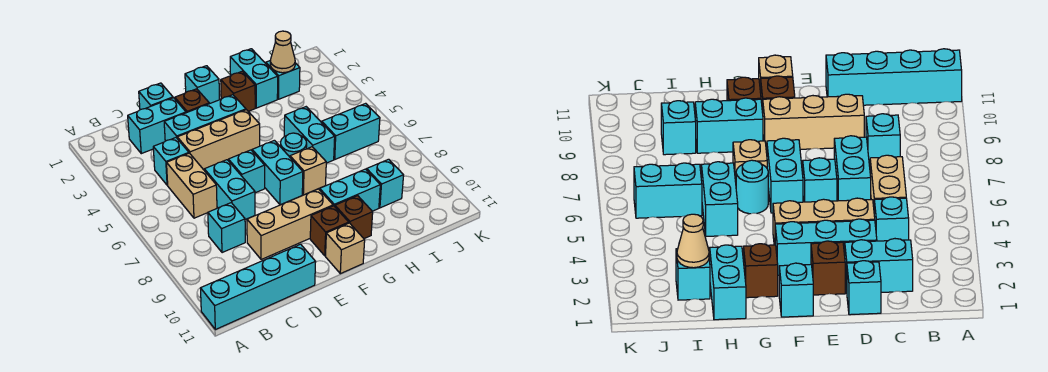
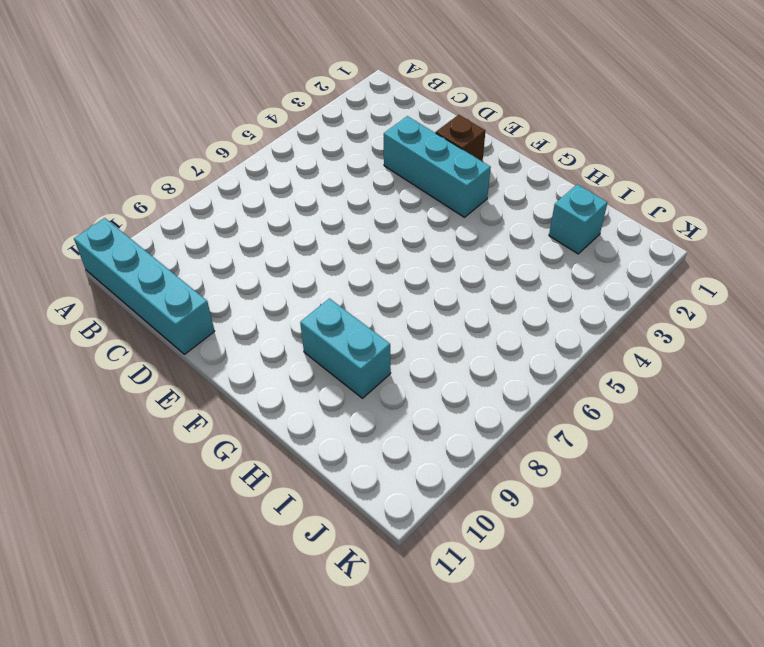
none -> cyan brick C2:D2 level 1
none -> cyan brick C4 level 1
none -> tan brick C5:C6 level 1

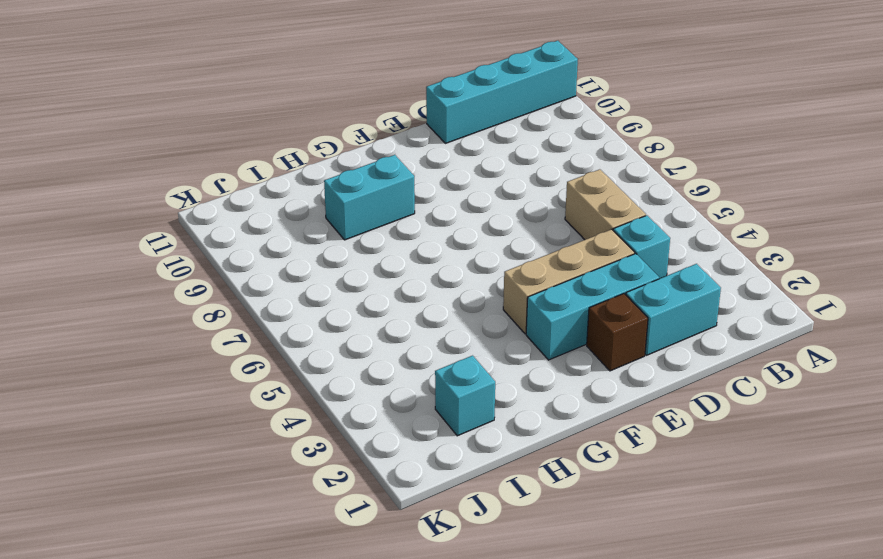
none -> cyan brick C8 level 1
none -> cyan brick D1 level 1
none -> cyan brick D6:D7 level 1

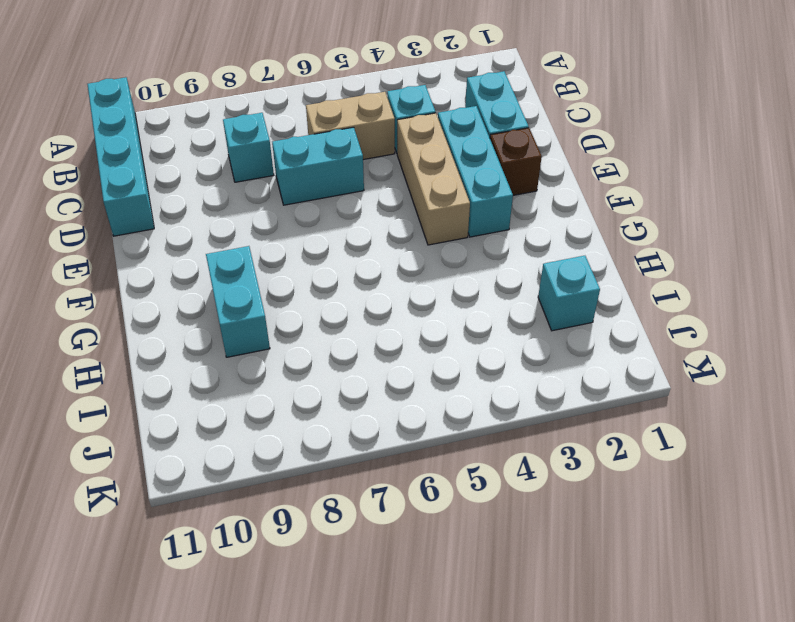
none -> cyan brick D1 level 1
none -> tan brick D9:F9 level 1
none -> cyan brick E6 level 1

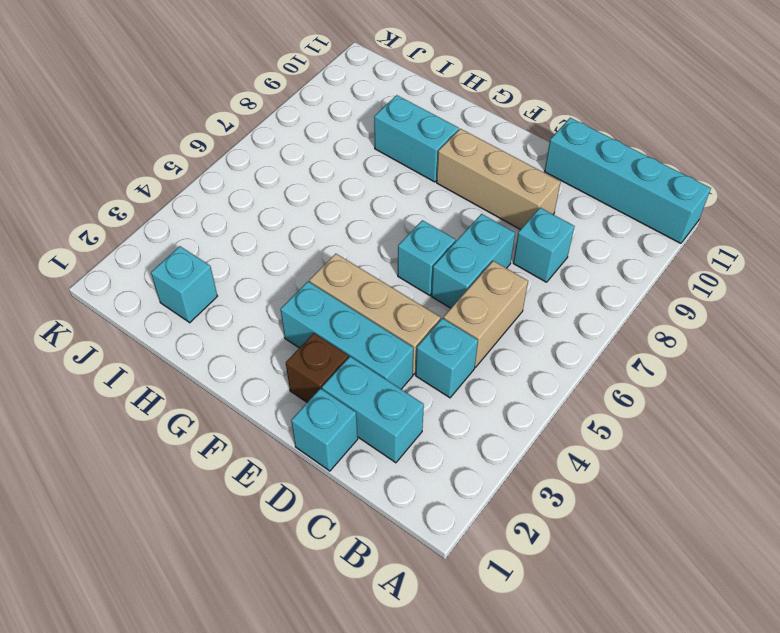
none -> cyan brick F1 level 1
none -> cyan brick F6:F7 level 1
none -> brown brick F10 level 1

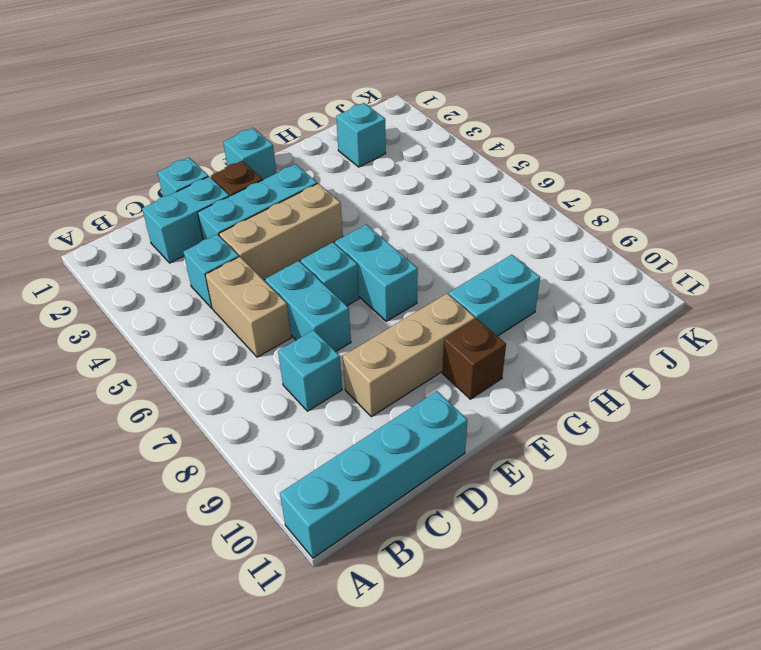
none -> tan brick F11 level 1
none -> brown brick G2 level 1
none -> cyan round brick G6 level 1

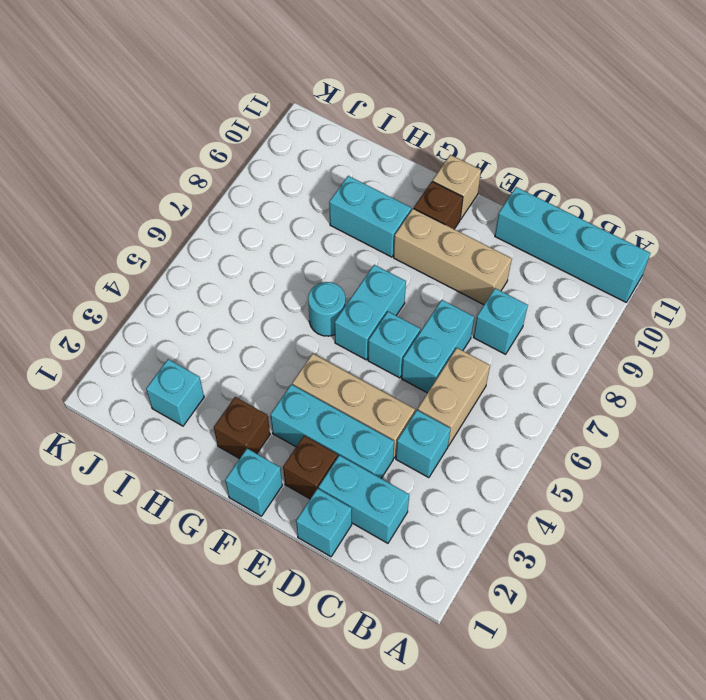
none -> tan brick G7 level 1
none -> brown brick G10 level 1
none -> cyan brick H1:H2 level 1

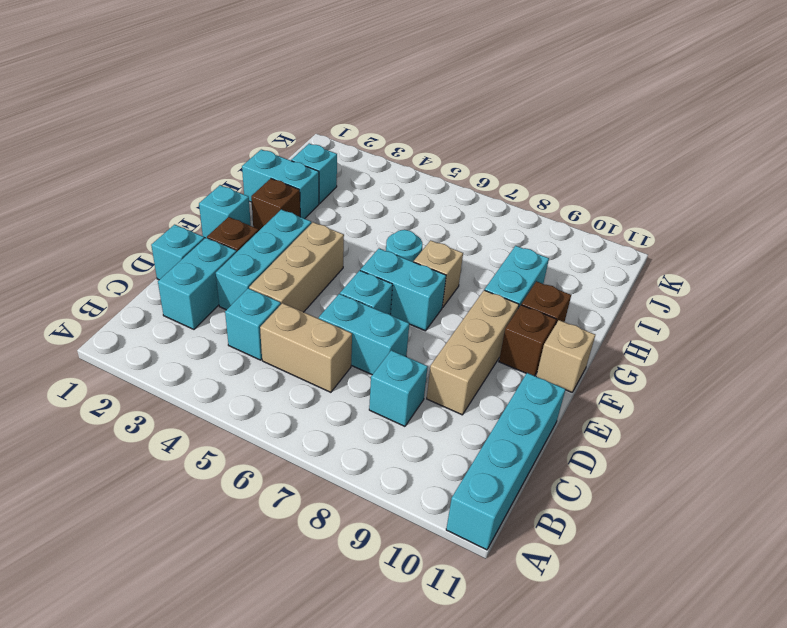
none -> cyan brick H5:H6 level 1
none -> cyan brick I6:J6 level 1
none -> cyan brick I9 level 1

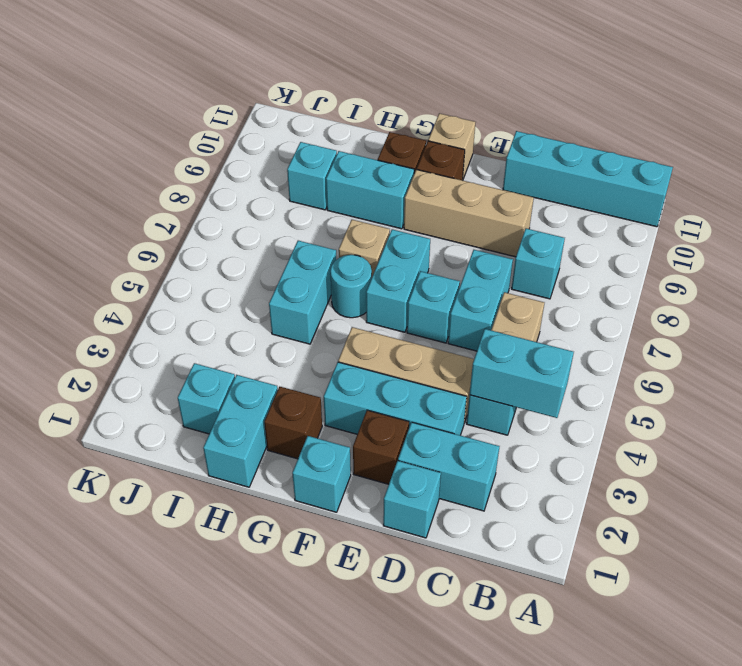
cyan brick B4:C4 level 2 -> cyan brick I6:J6 level 1
none -> tan cone I2 level 2

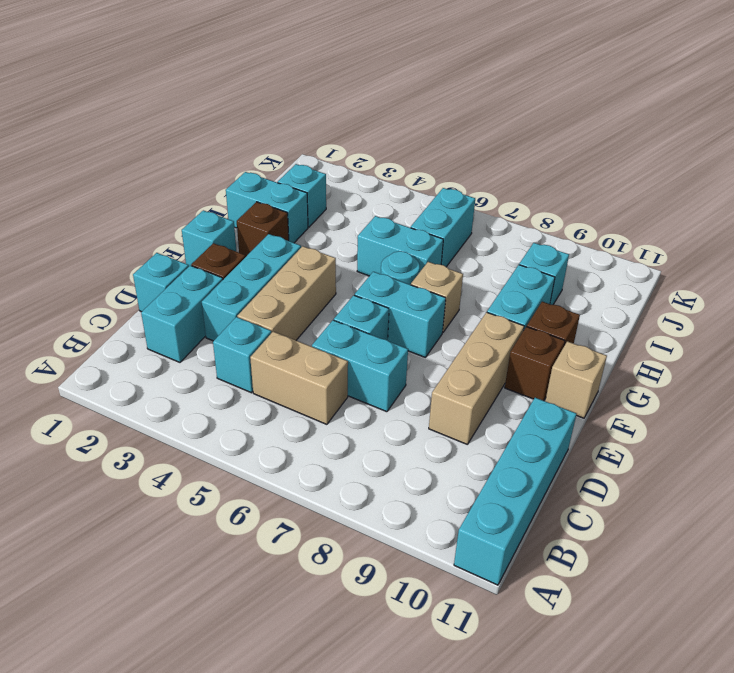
none -> cyan brick C8 level 1
none -> tan cone I2 level 2

